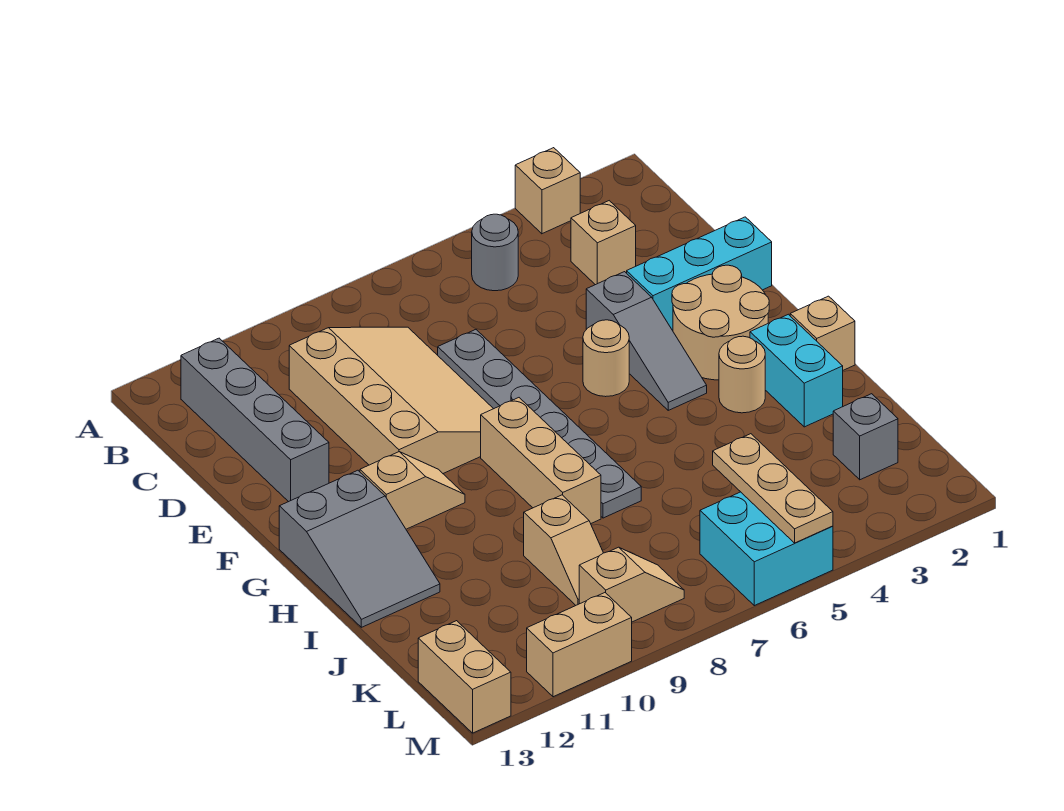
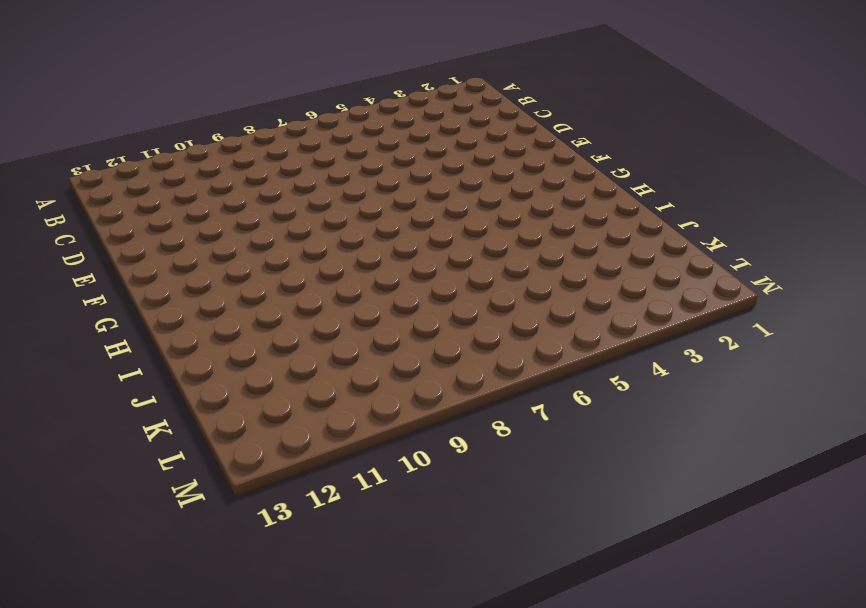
none -> tan brick A3 level 1
none -> grey round brick B5 level 1
none -> grey brick B12:E12 level 1

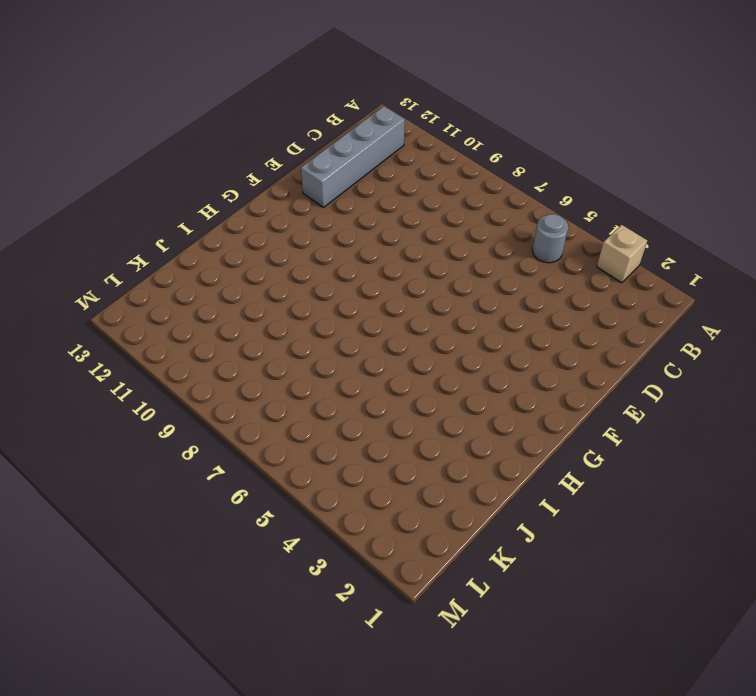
none -> tan brick C3 level 1
none -> tan slope C8:F10 level 1 top 10
none -> grey plate D7:I7 level 1

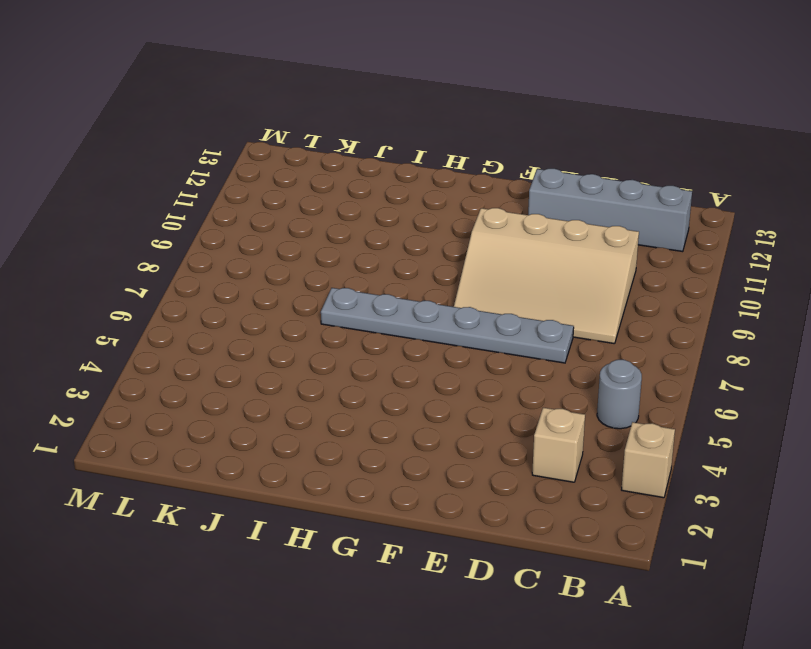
none -> cyan brick E1:E3 level 1
none -> grey slope E4:G4 level 1 top E
none -> tan round brick F2:G3 level 1

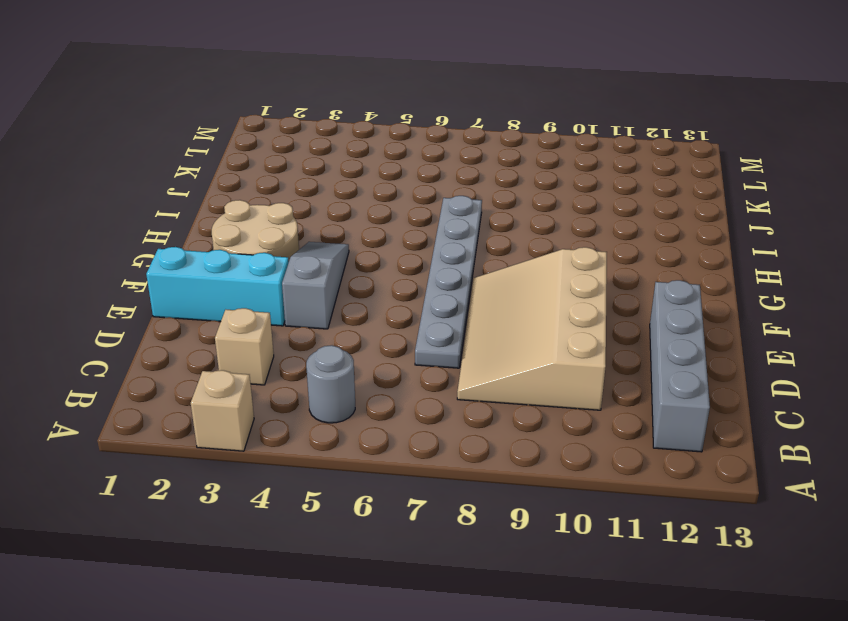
none -> tan round brick F5 level 1
none -> tan brick G8:I8 level 1
none -> tan slope G10:G11 level 1 top 11

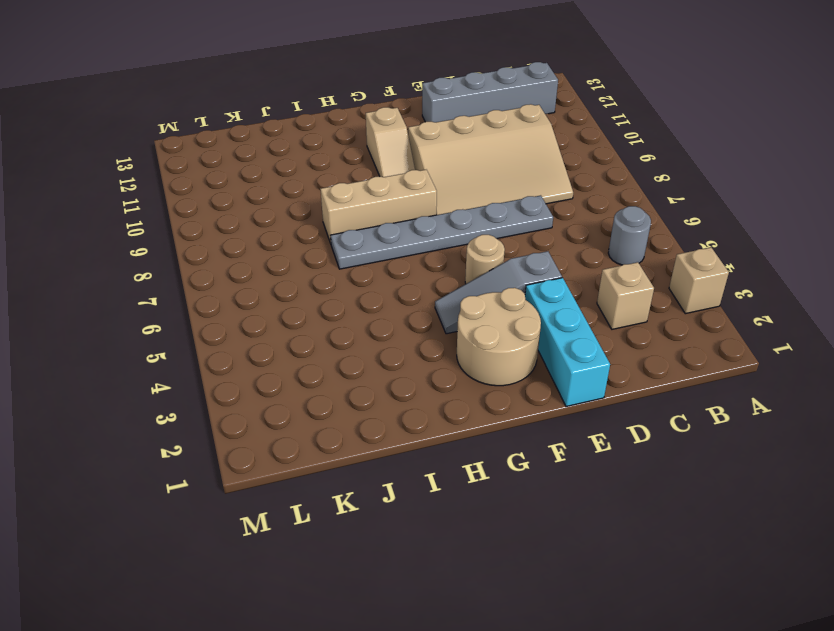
none -> grey slope G12:I13 level 1 top G
none -> tan brick H1 level 1
none -> cyan brick H2:I2 level 1

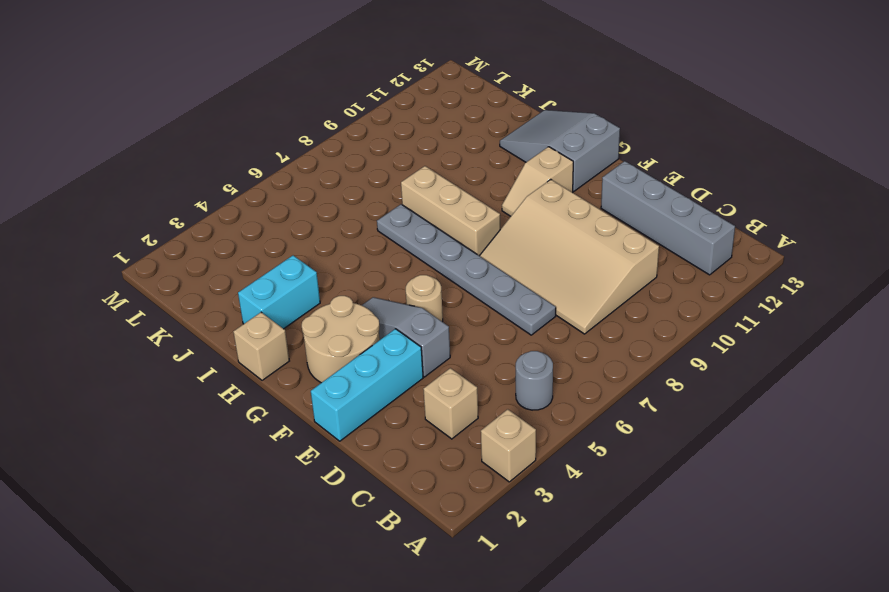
cyan brick I2:I3 level 1 -> cyan brick H2:I2 level 1
none -> tan round brick H3 level 1
none -> tan slope J9:K9 level 1 top J
none -> grey brick K2 level 1

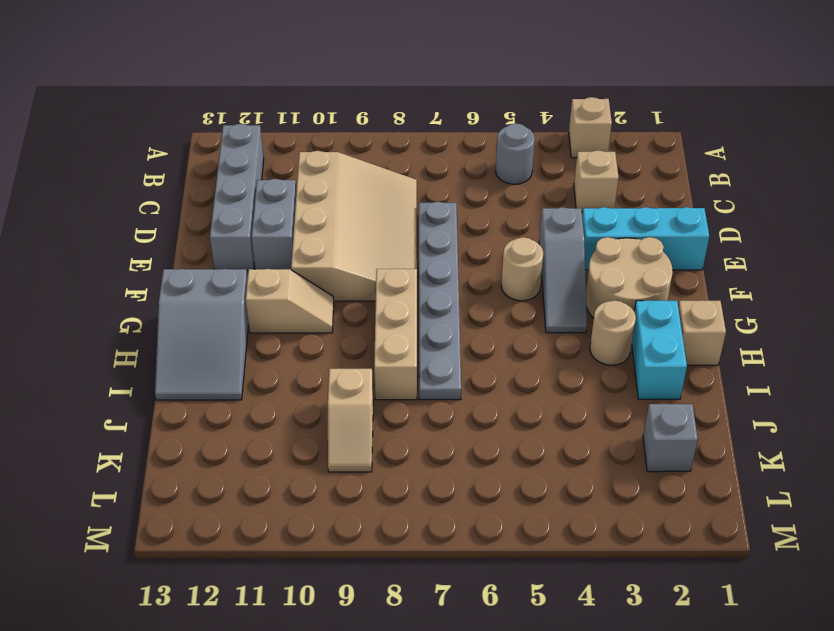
grey brick D11:E11 level 1 -> none
none -> cyan brick L5:M6 level 1
none -> tan slope L8:L9 level 1 top 9
none -> tan brick L13:M13 level 1

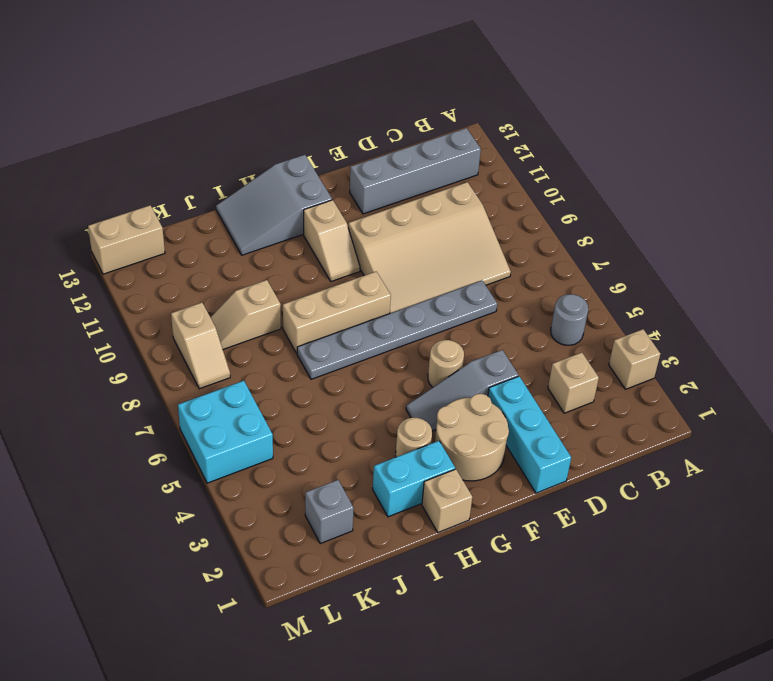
none -> tan brick M10:M11 level 1
none -> tan plate K5:M5 level 2

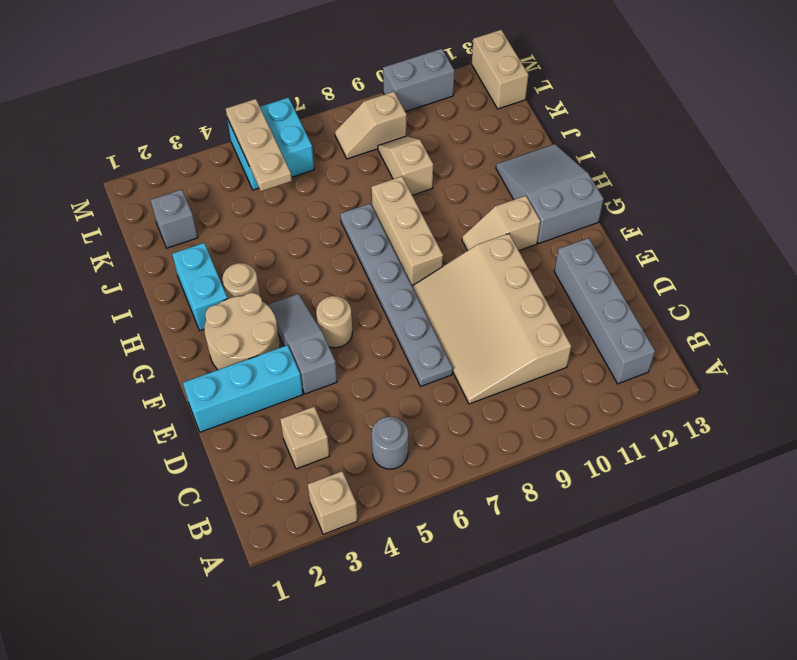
grey brick M10:M11 level 1 -> tan brick M10:M11 level 1
none -> tan brick H1 level 1

